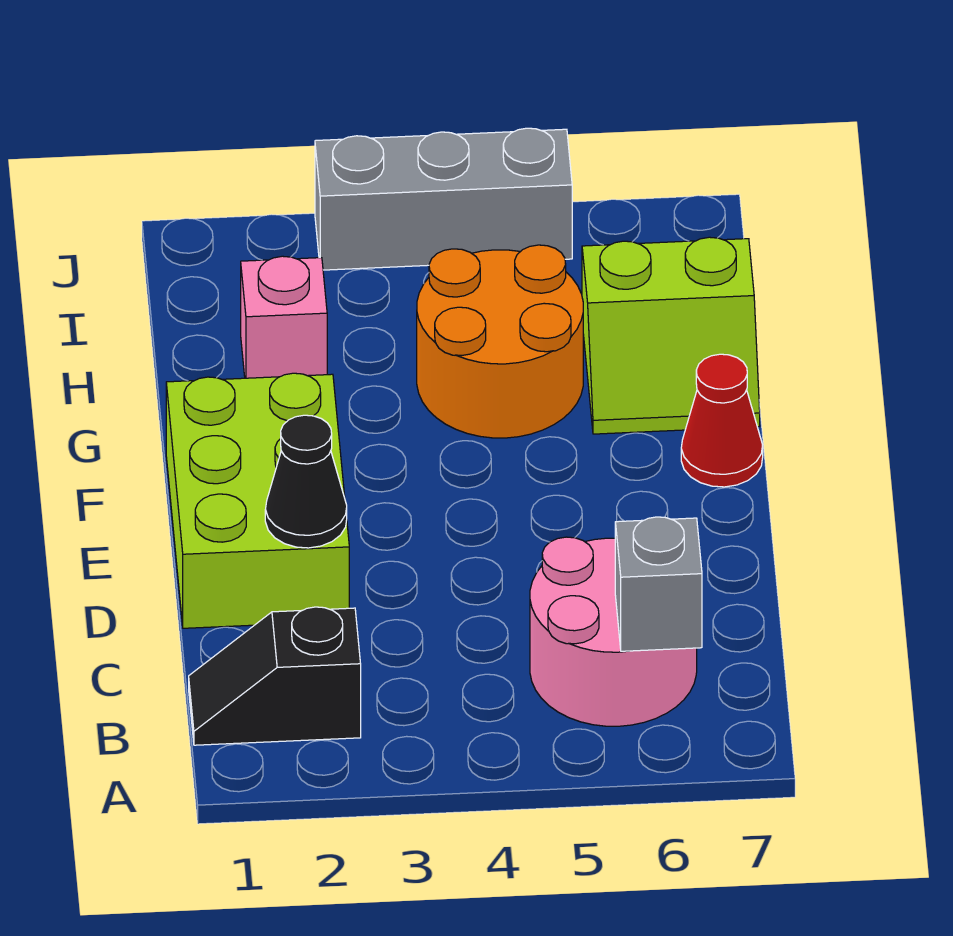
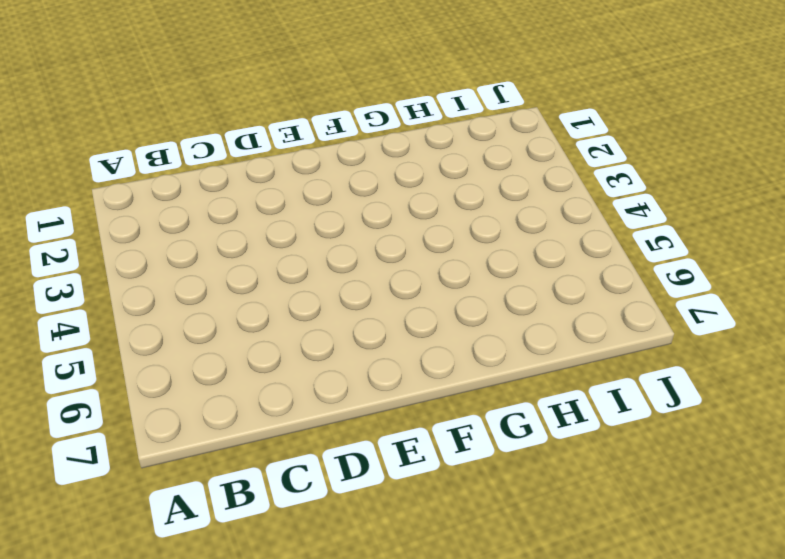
none -> black slope B1:B2 level 1 top 2
none -> pink round brick B5:C6 level 1

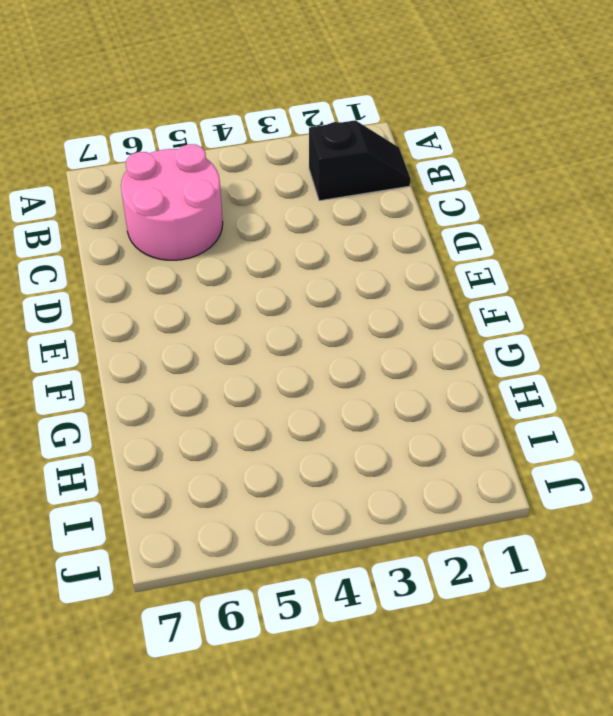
none -> lime brick D1:F2 level 1
none -> red cone F7 level 1

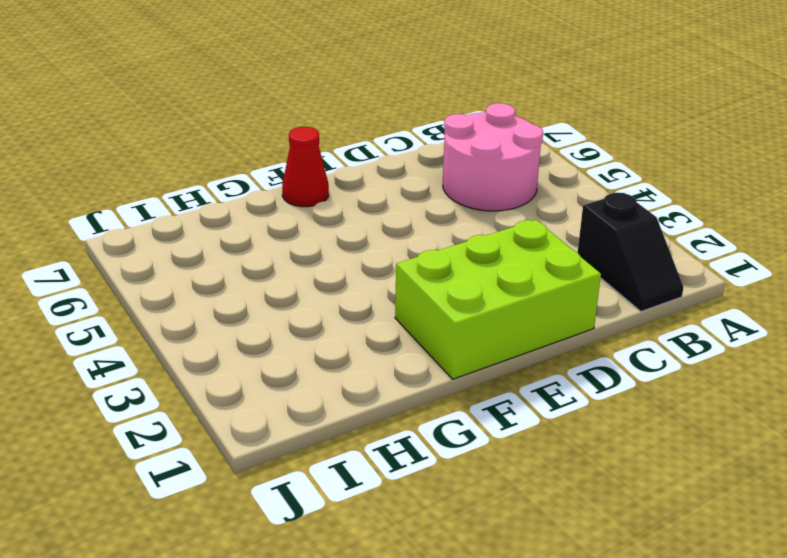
none -> orange round brick G4:H5 level 1
none -> lime slope G6:H7 level 1 top H

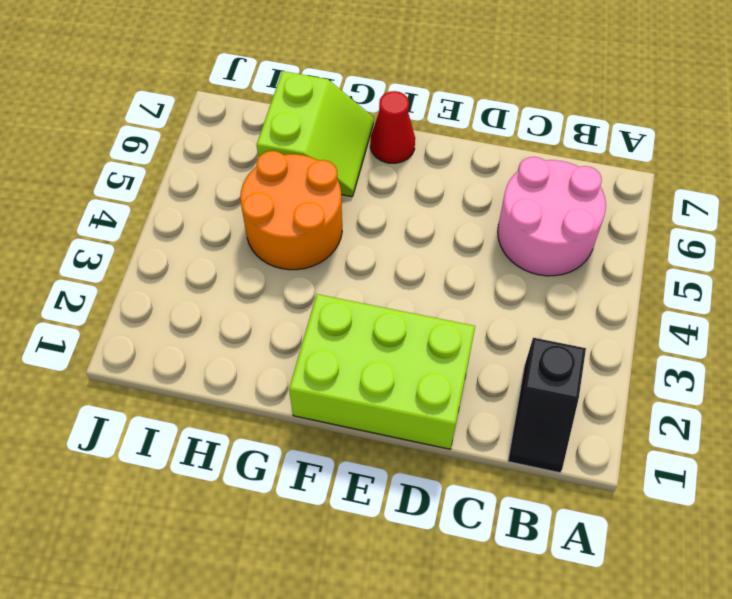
none -> pink brick H2 level 1
none -> grey brick J3:J5 level 1

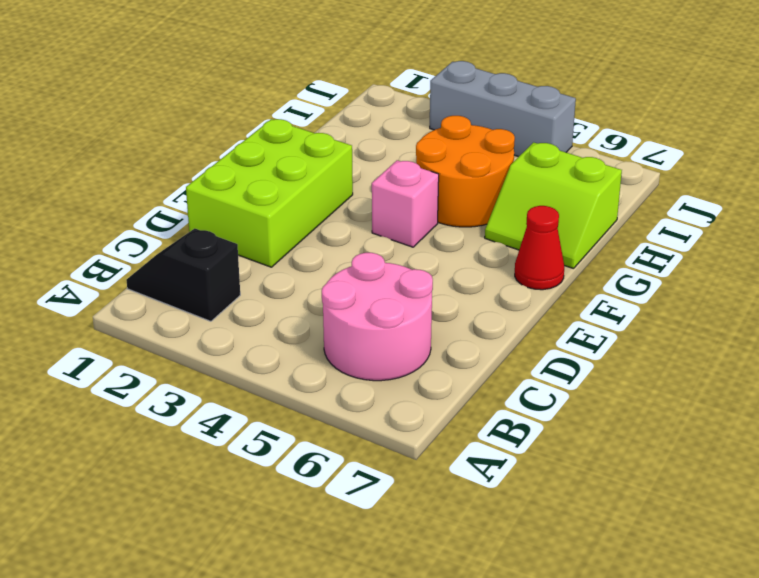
pink brick F4 level 1 -> pink brick H2 level 1
none -> grey brick B6 level 2
none -> black cone D2 level 2

